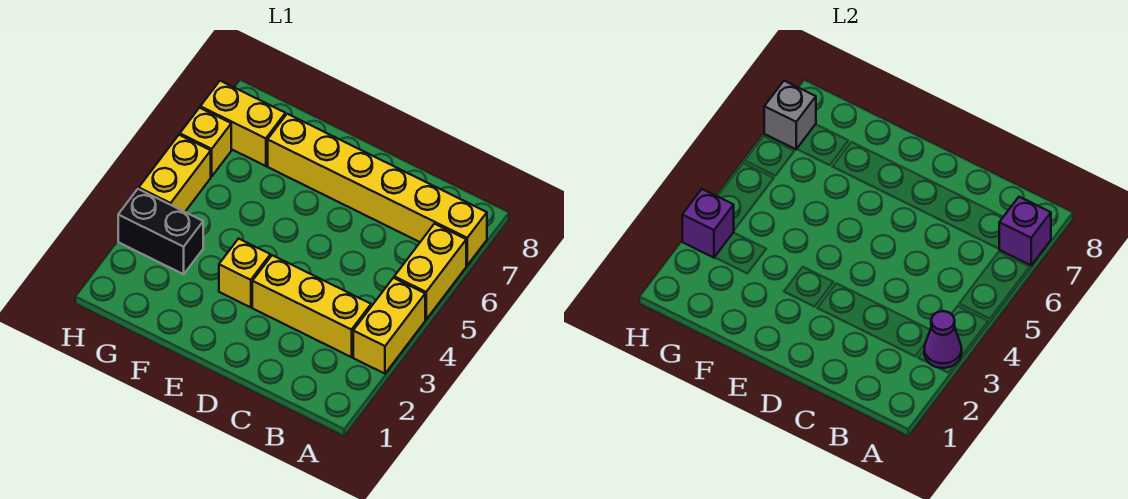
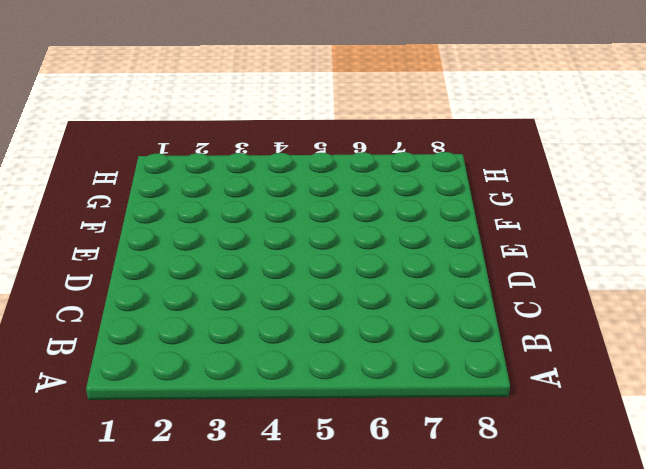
none -> yellow brick A3:A4 level 1
none -> yellow brick A5:A6 level 1
none -> yellow brick A7:F7 level 1

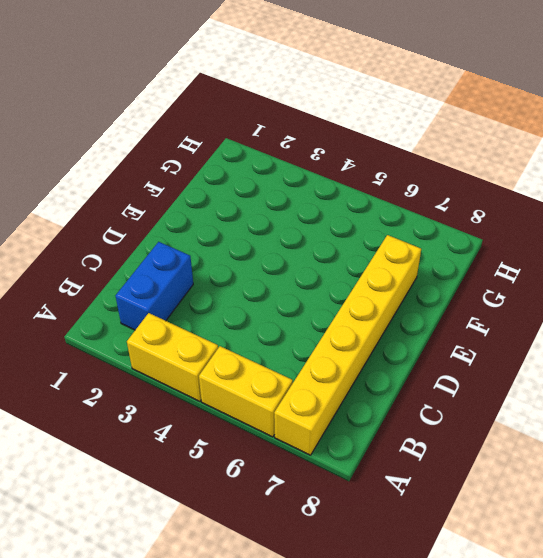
blue brick B2:C2 level 1 -> none
none -> yellow brick B3:D3 level 1
none -> yellow brick E3 level 1
none -> black brick G3:H3 level 1

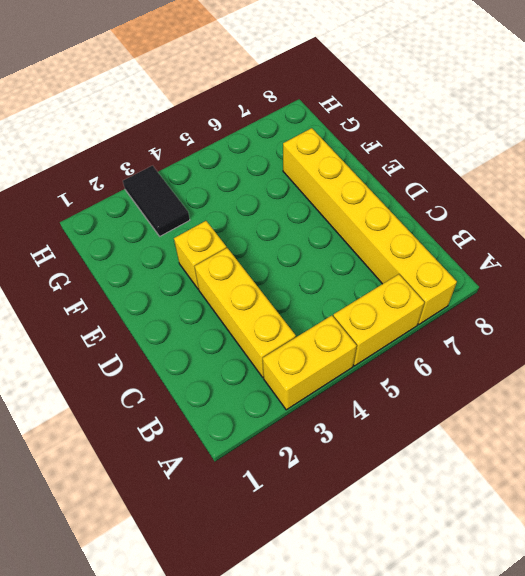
black tile G3:H3 level 1 -> black brick G3:H3 level 1
none -> yellow brick G7:H7 level 1
none -> yellow brick H4:H5 level 1
none -> yellow brick H6 level 1

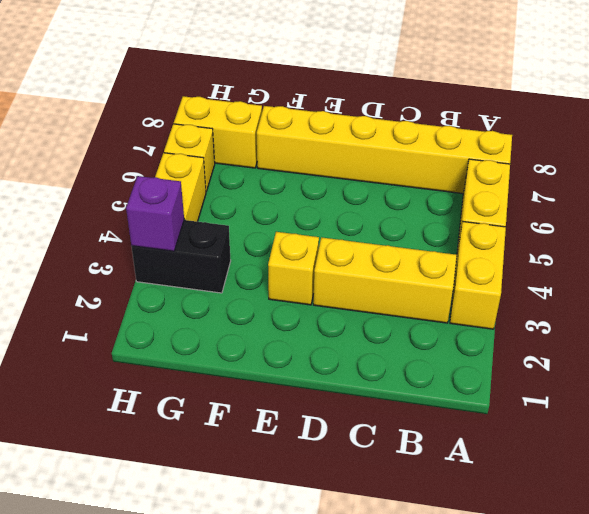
none -> purple cone A3 level 2
none -> purple brick A7 level 2
none -> grey brick H7 level 2

